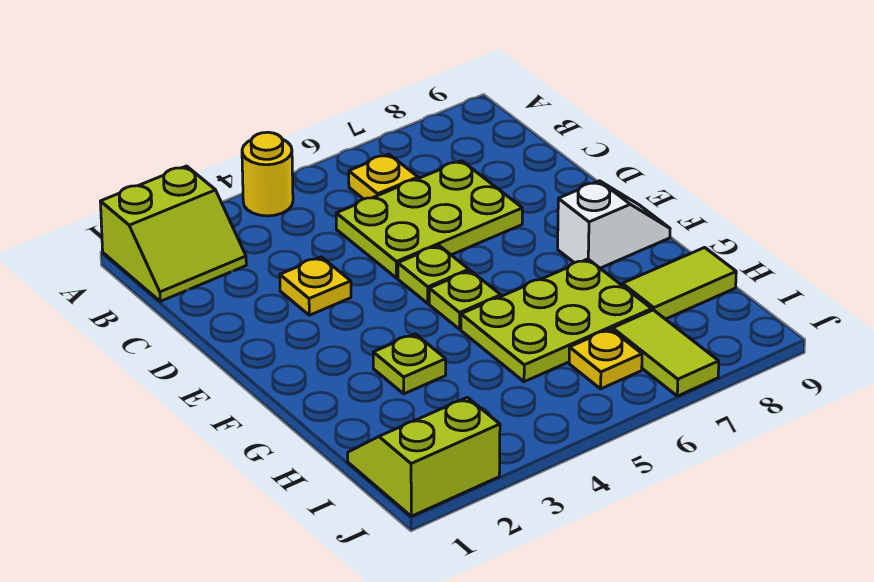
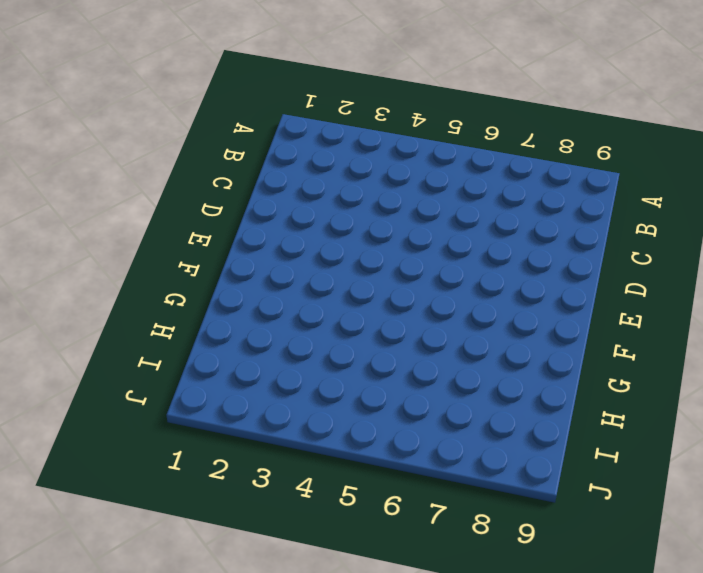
none -> lime slope A1:B2 level 1 top A
none -> yellow round brick A4 level 1
none -> yellow plate B6 level 1

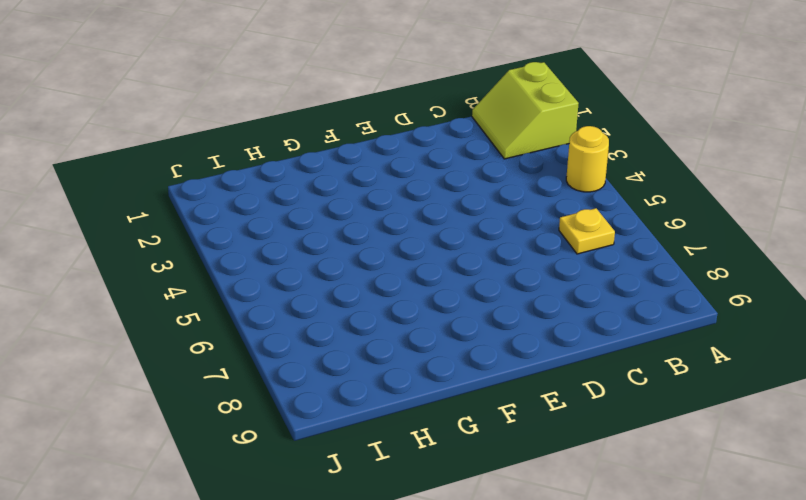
none -> lime plate C5:D7 level 1
none -> yellow plate D3 level 1
none -> lime plate E5 level 1

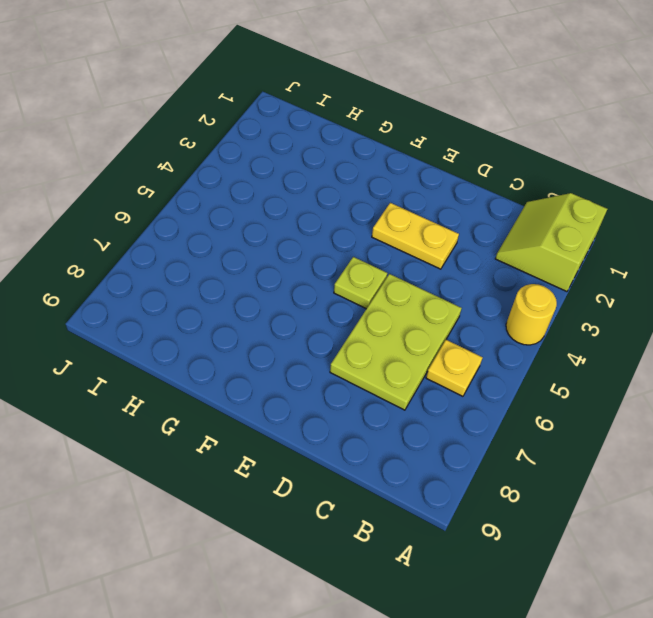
yellow plate D3:E3 level 1 -> yellow plate D3 level 1
none -> lime plate F5 level 1
none -> white slope F8:F9 level 1 top 8
none -> lime plate G3 level 1

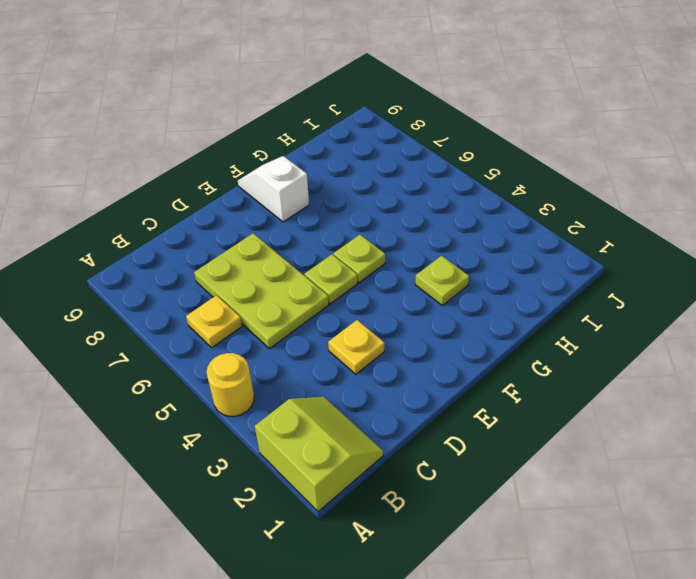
none -> lime plate G5:H7 level 1
none -> lime tile H8:H9 level 1
none -> lime slope I1:J2 level 1 top J

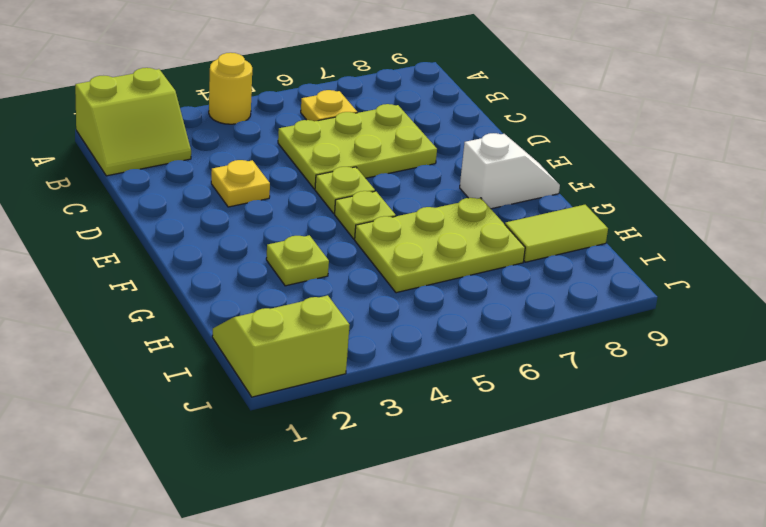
none -> yellow plate I6 level 1
none -> lime tile I7:J7 level 1

